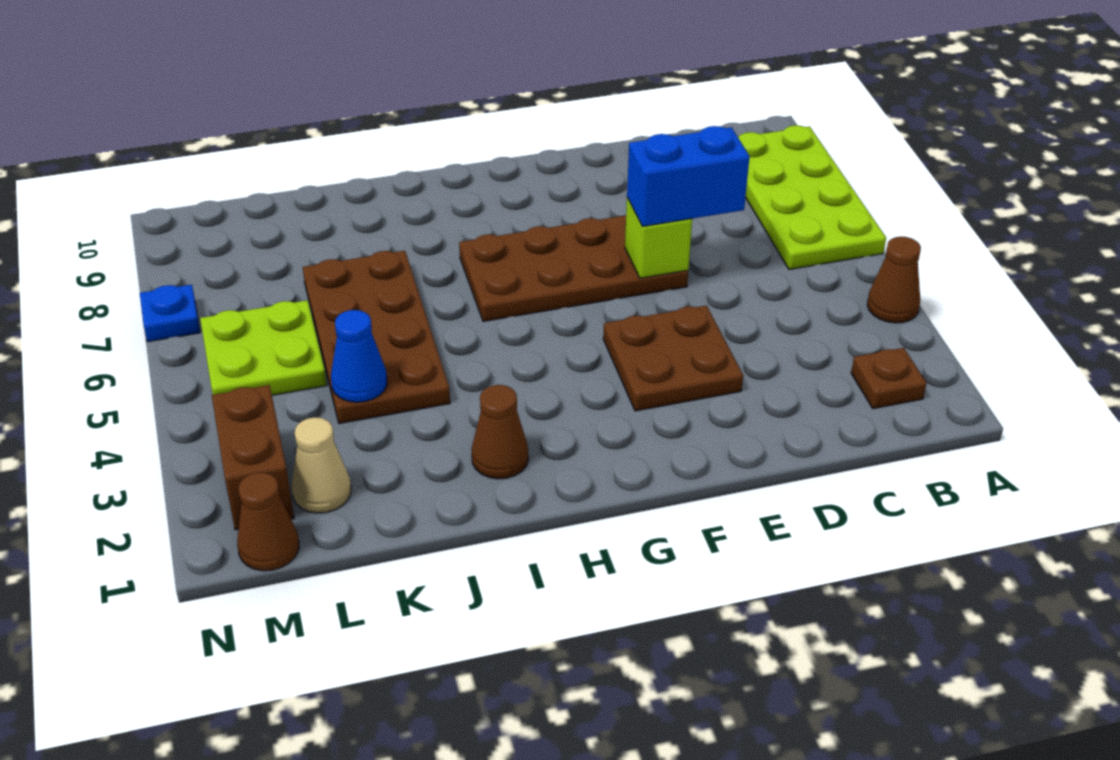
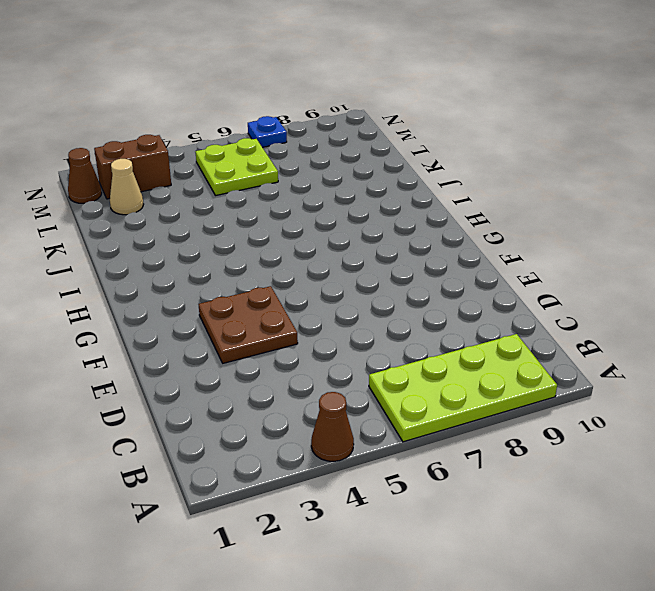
none -> brown plate B2 level 1
none -> brown plate E6:H7 level 1
none -> brown cone I2 level 1

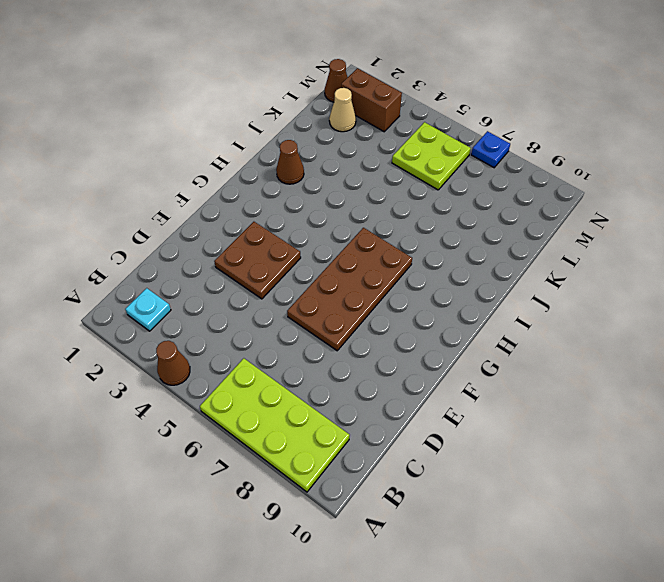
cyan plate B2 level 1 -> brown plate B2 level 1
none -> brown plate J4:K7 level 1
none -> lime brick E6 level 2
none -> blue cone K4 level 2

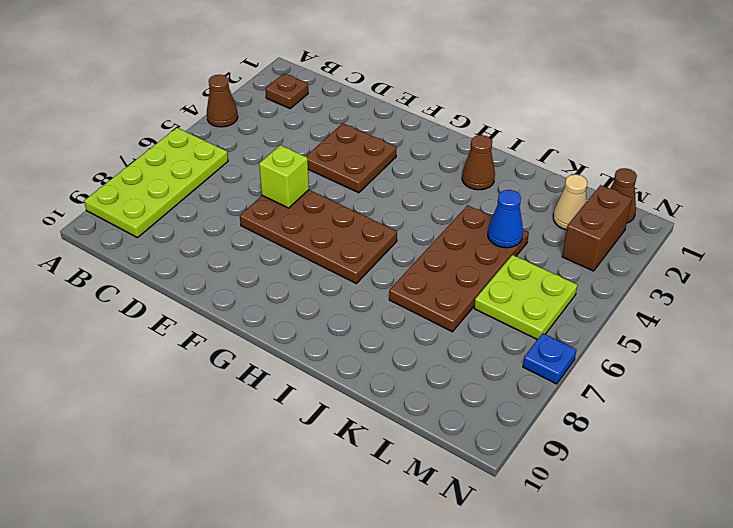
none -> blue brick D6:E6 level 3

